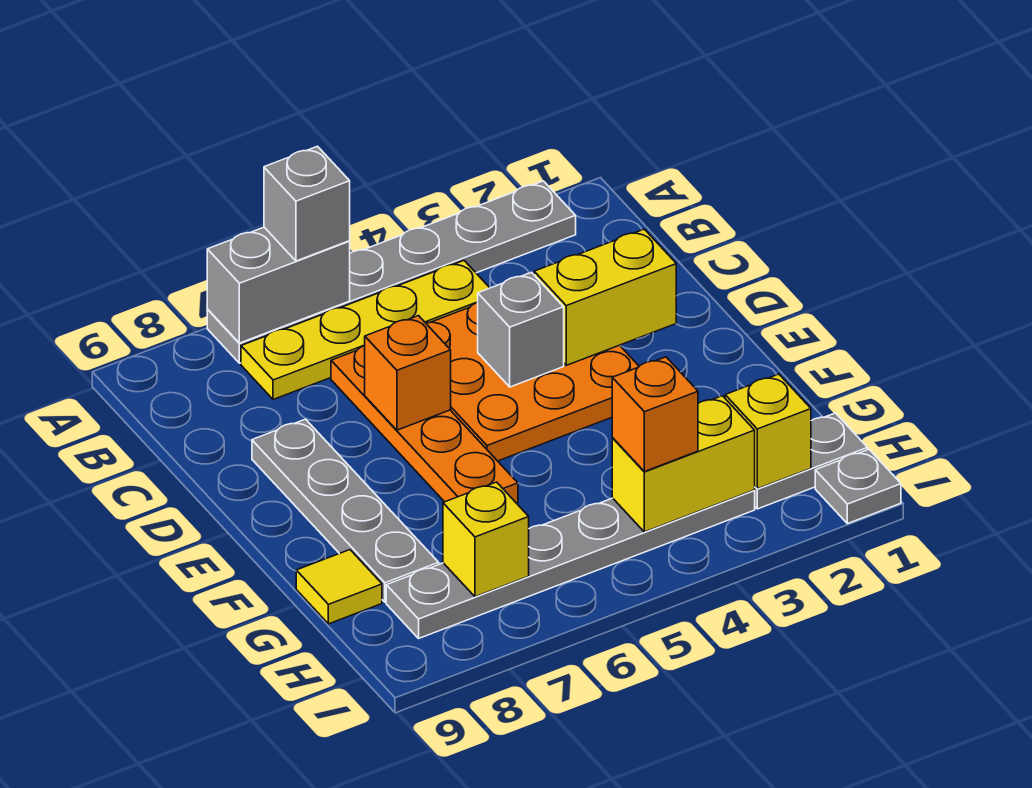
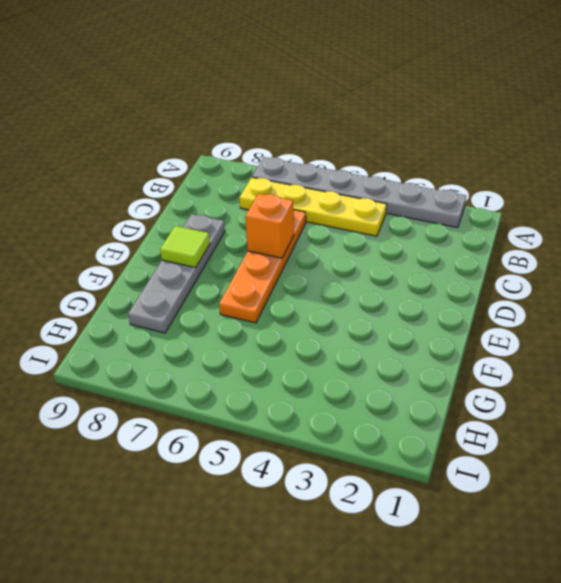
lime tile E8 level 2 -> none
none -> orange plate C3:E5 level 1
none -> yellow tile G9 level 1
none -> grey plate H1:H2 level 1

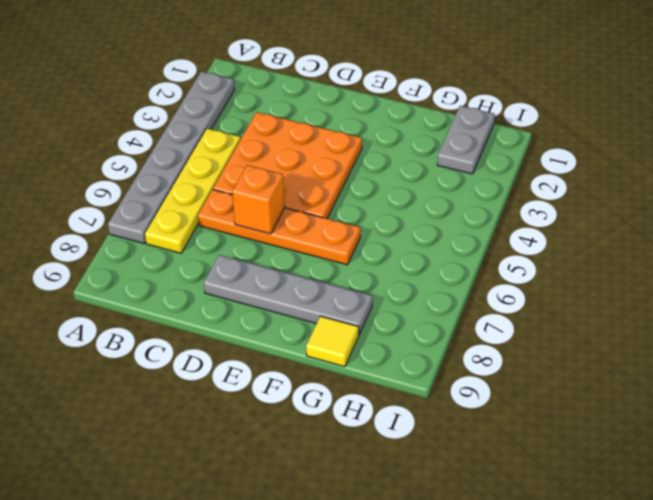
none -> grey plate H3:H8 level 1
none -> grey plate I1 level 1
none -> grey brick A6:A7 level 2

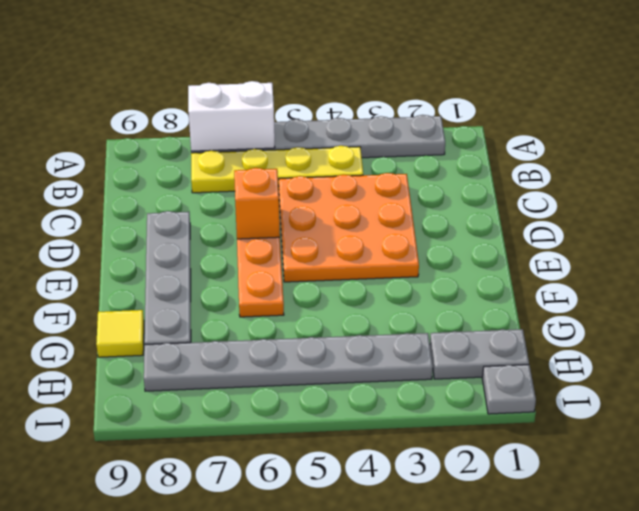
white brick A6:A7 level 2 -> grey brick A6:A7 level 2
none -> yellow brick D2:D3 level 2
none -> grey brick D4 level 2
none -> yellow brick H2 level 2

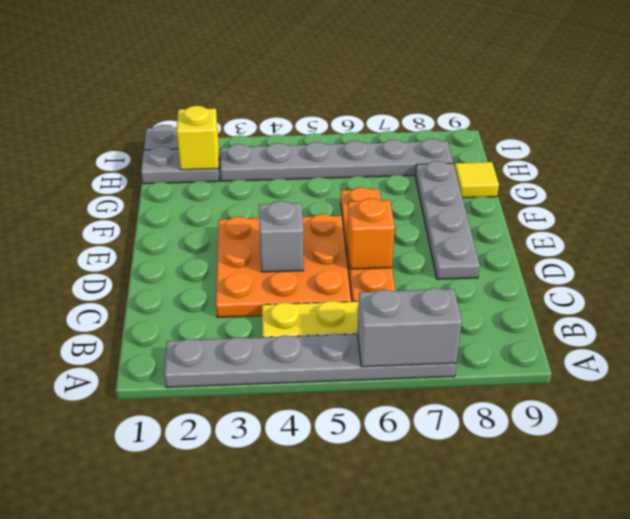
none -> yellow brick D2:D3 level 2
none -> yellow brick H3:H4 level 2
none -> yellow brick H7 level 2

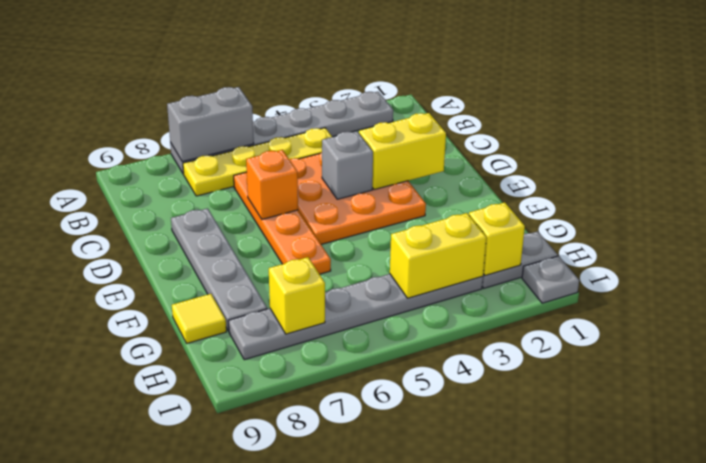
none -> grey brick A6 level 3
none -> orange brick H4 level 3

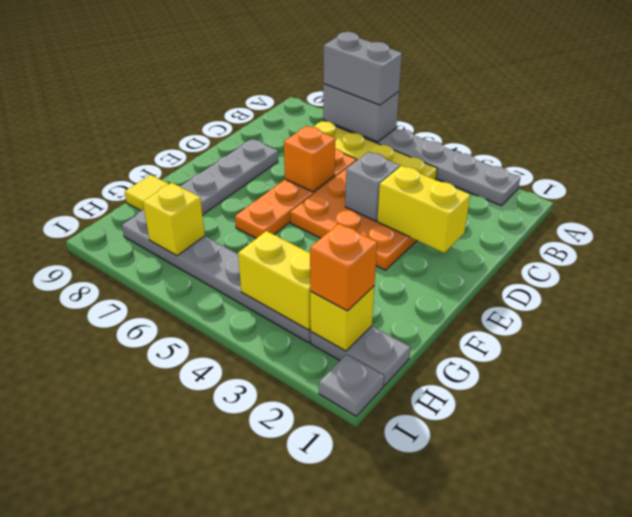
grey brick A6:A7 level 3 -> grey brick A6 level 3
orange brick H2 level 3 -> orange brick H4 level 3

